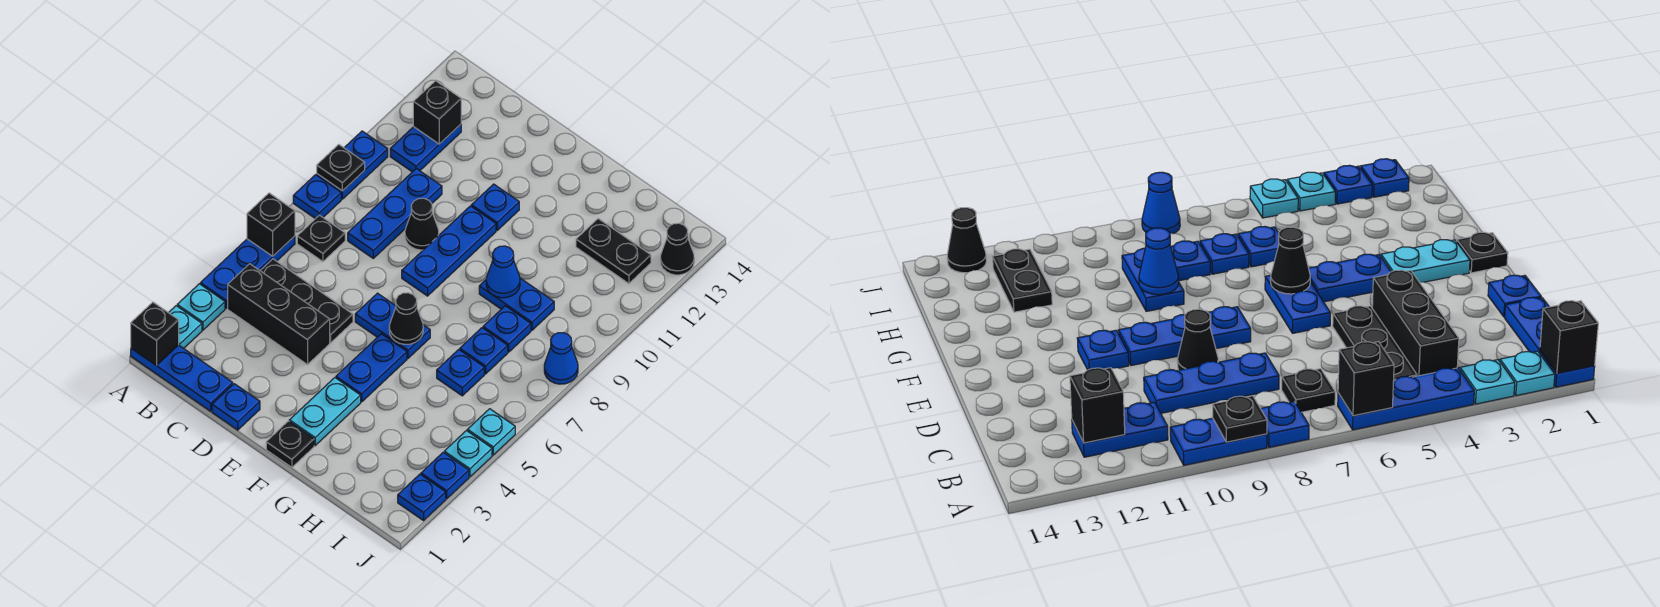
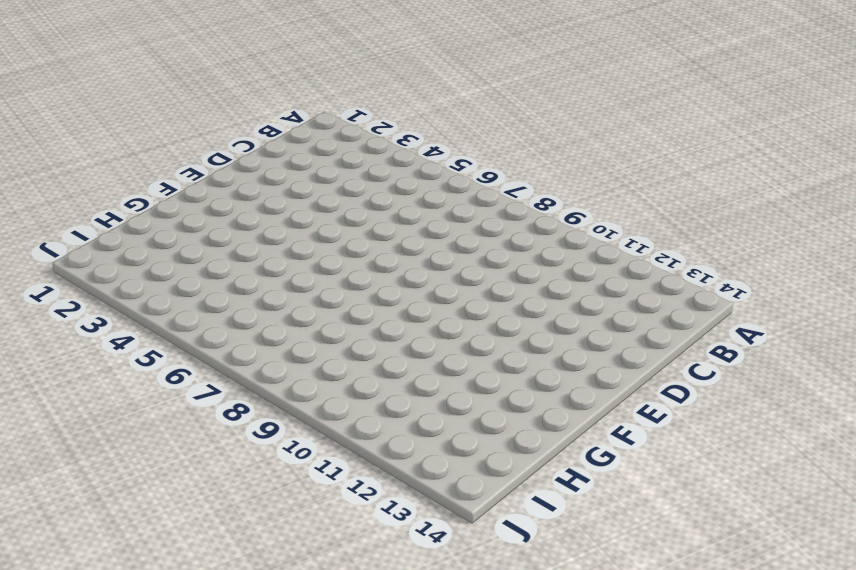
none -> blue plate A1:C1 level 1
none -> cyan plate A2 level 1
none -> cyan plate A3 level 1
none -> blue plate A4:A6 level 1

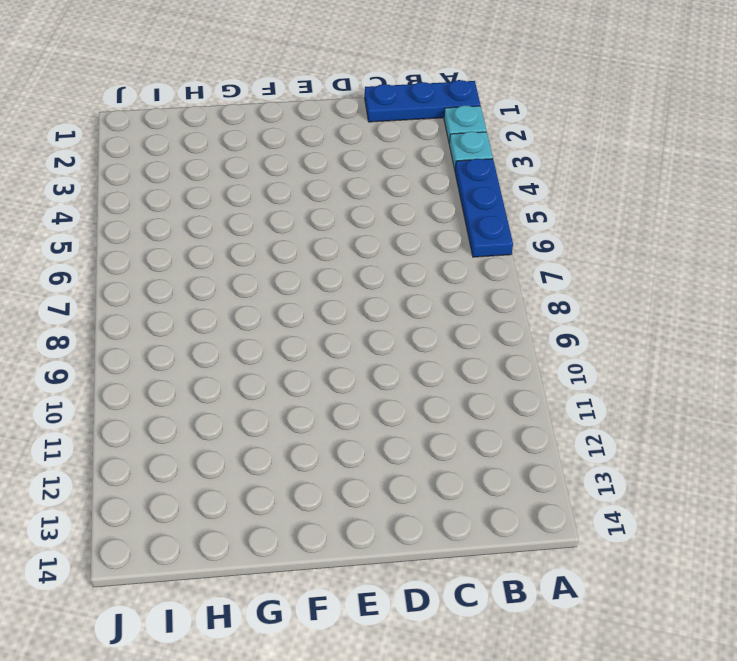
none -> blue plate A8 level 1
none -> blue plate A9:A10 level 1
none -> black brick B4:D4 level 1
none -> black plate B5:D5 level 1

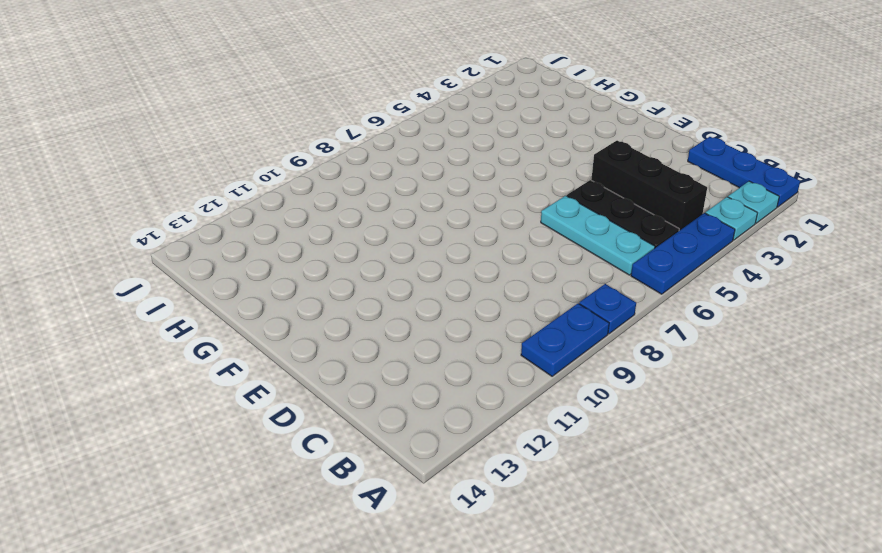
cyan plate B6:D6 level 1 -> none
none -> black plate B7 level 1
none -> blue plate B11:B12 level 1
none -> blue plate C8:C10 level 1
none -> blue plate D1 level 1

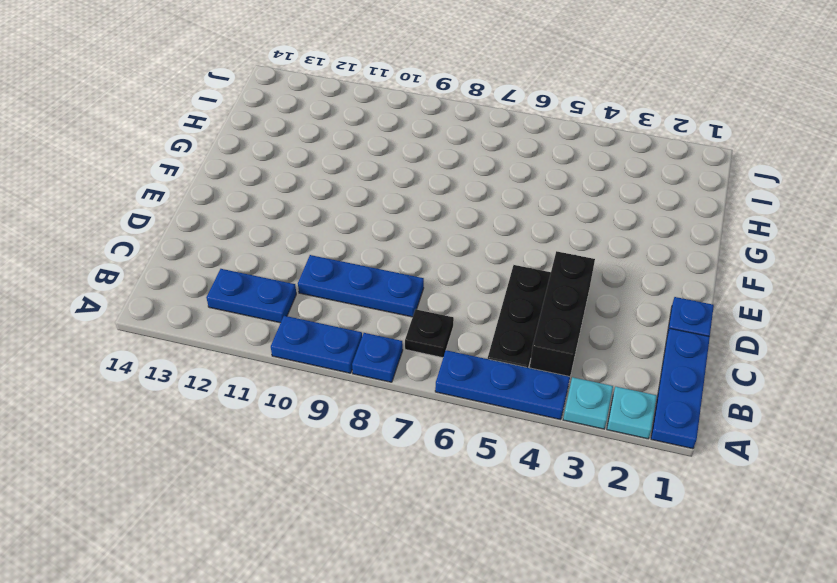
none -> black cone D9 level 1
none -> blue plate E6:F6 level 1
none -> blue plate E8:E10 level 1
none -> blue plate E11 level 1

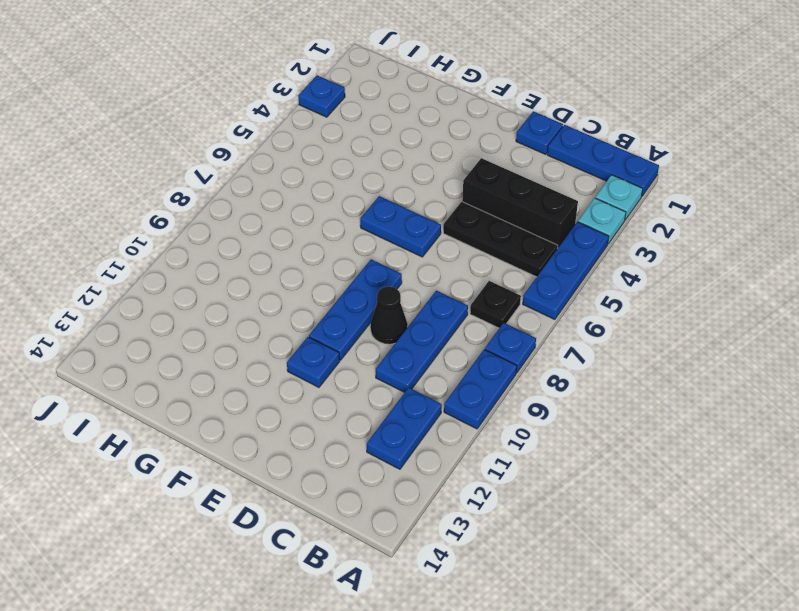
none -> black plate F1 level 1
none -> cyan plate F2:F3 level 1
none -> blue plate F4:F5 level 1
none -> blue plate G9:H9 level 1

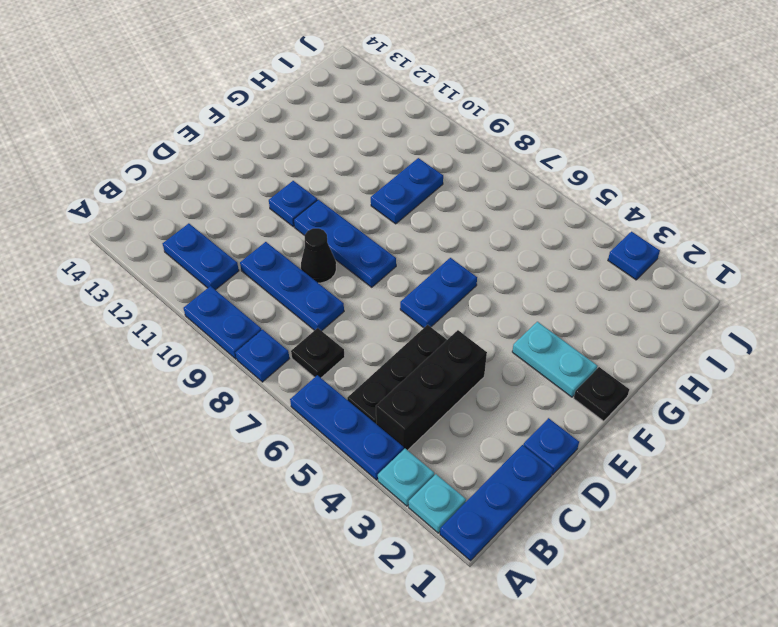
none -> blue plate F4:F5 level 1
none -> blue plate H6 level 1
none -> blue plate H7 level 1
none -> blue plate H8 level 1

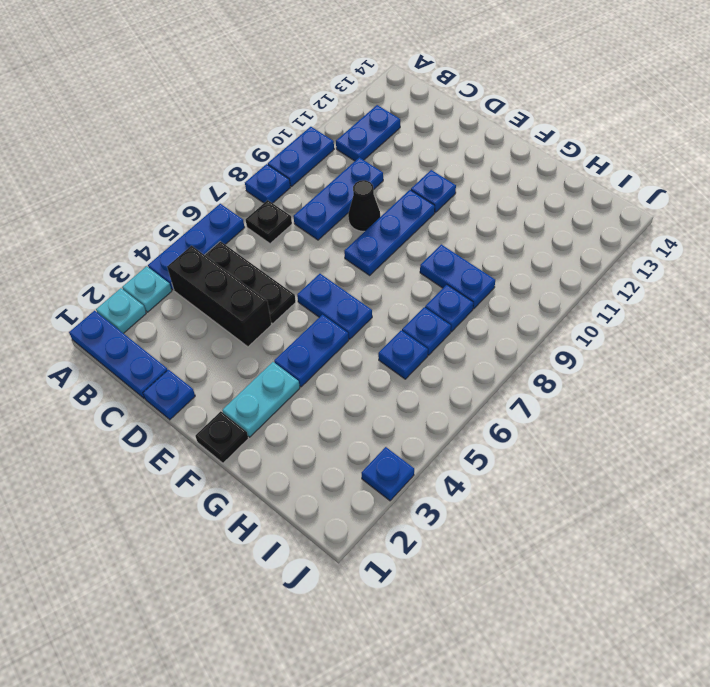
none -> black plate H12:I12 level 1
none -> blue plate J2 level 1
none -> cyan plate J4 level 1
none -> cyan plate J5 level 1

